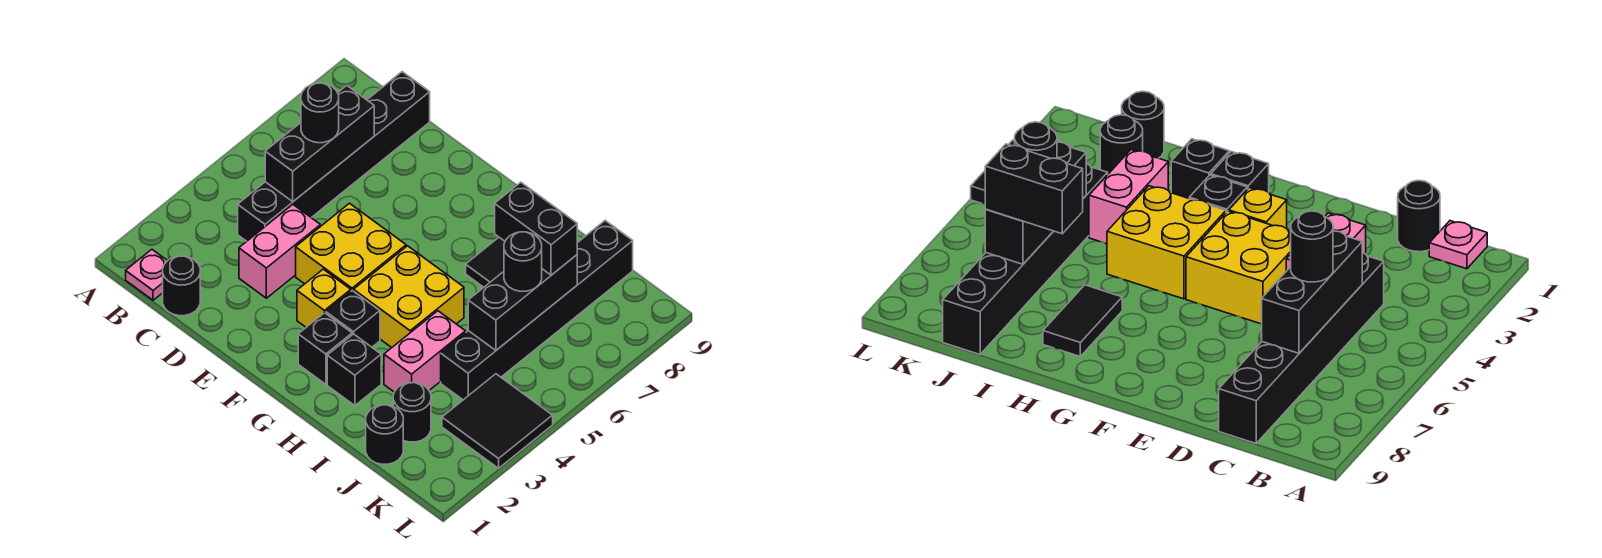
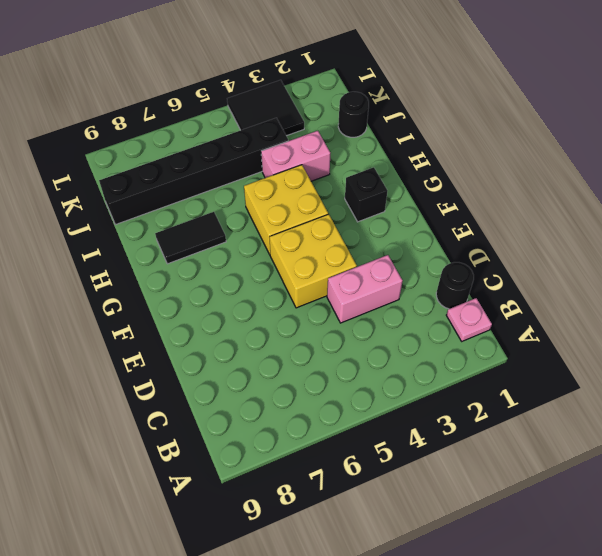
none -> black brick C4:C9 level 1
none -> yellow brick F3 level 1
none -> black brick G3 level 1

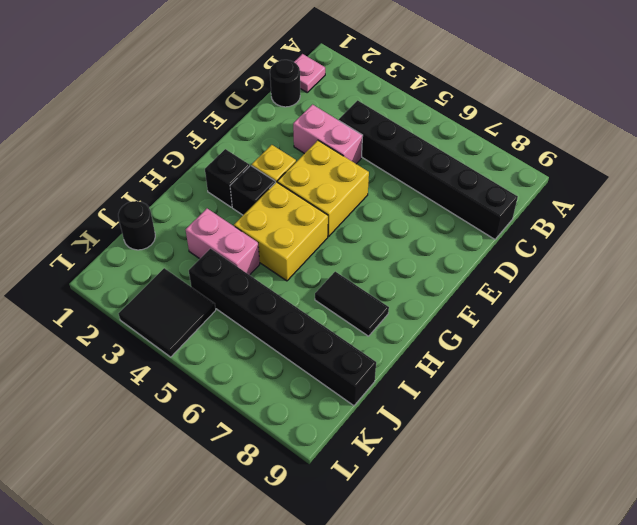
none -> black brick H2 level 1
none -> black round brick J2 level 1
none -> black brick C5:C7 level 2

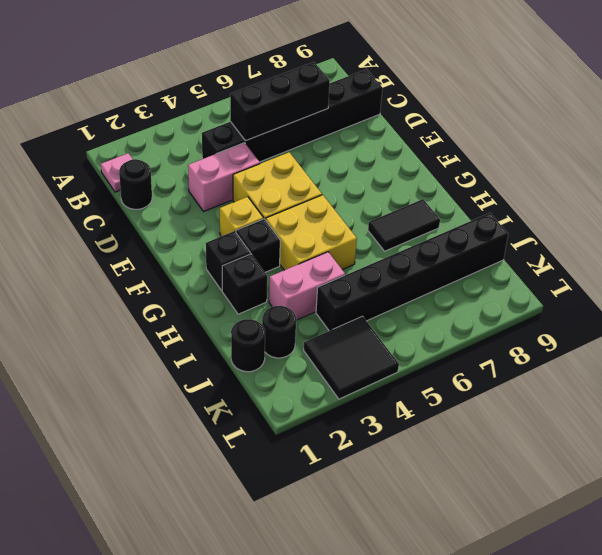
none -> black brick J5:J7 level 2
none -> black round brick C6 level 3
none -> black brick I7:J7 level 3

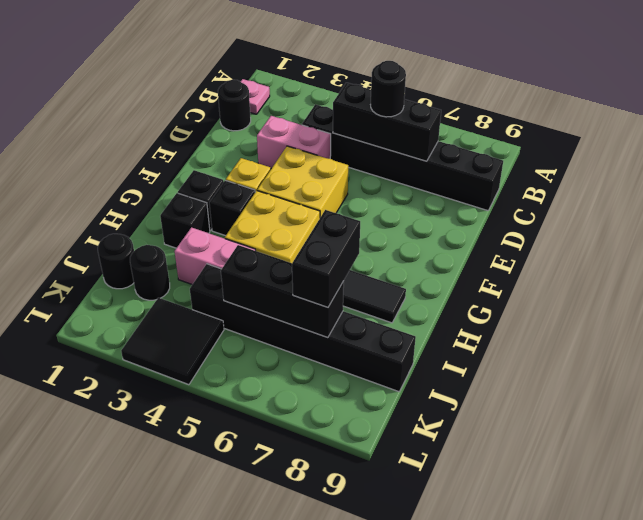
none -> black round brick J6 level 3

